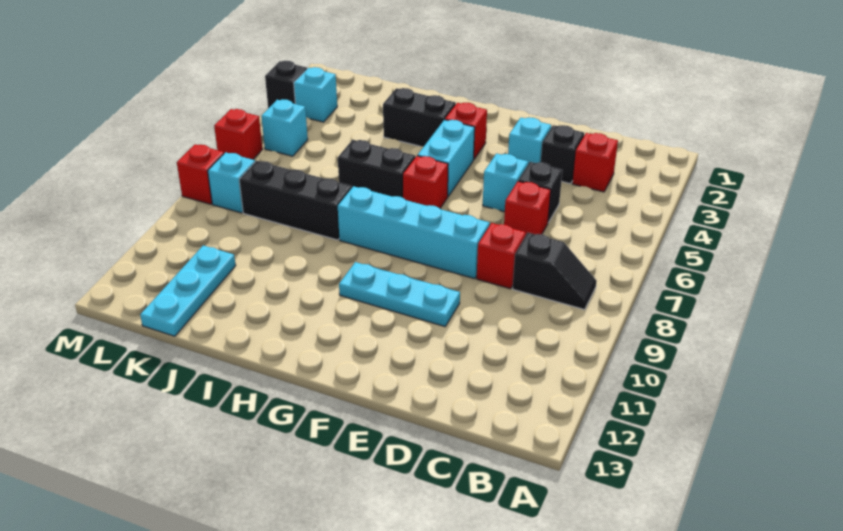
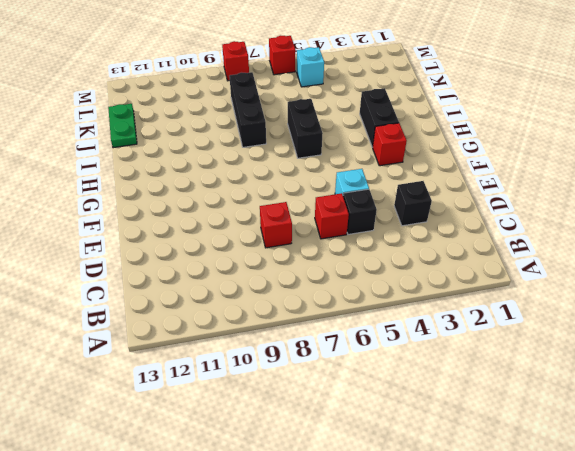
green plate J13:K13 level 1 -> cyan plate K11:K13 level 1
none -> black slope B8:C8 level 1 top C
none -> red brick C3 level 1
none -> cyan brick E3 level 1

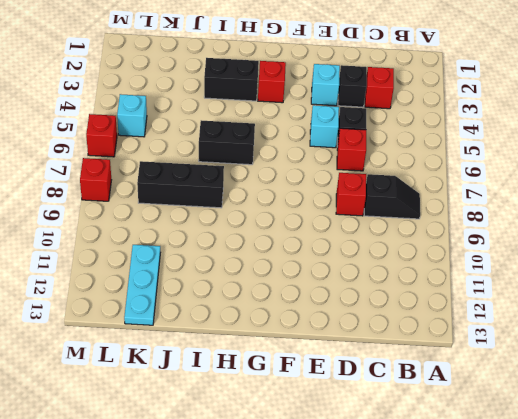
none -> cyan brick E8:H8 level 1
none -> cyan plate E10:G10 level 1
none -> cyan brick G4:G5 level 1

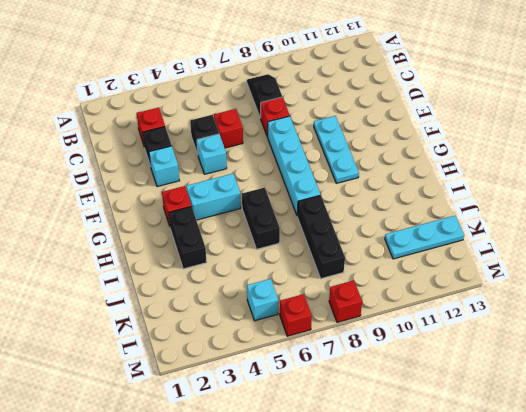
none -> red brick G6 level 1
none -> cyan brick L3 level 1
none -> cyan brick L8 level 1

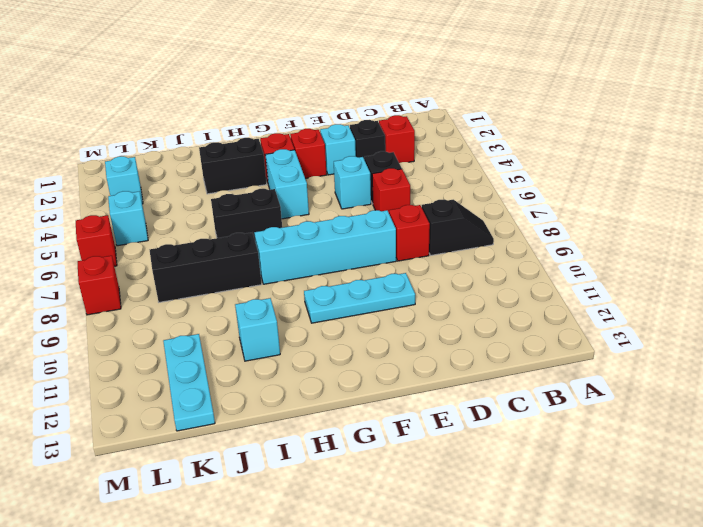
red brick F3 level 1 -> red brick G6 level 1
cyan brick I11 level 1 -> cyan brick L8 level 1
none -> black brick M3 level 1

